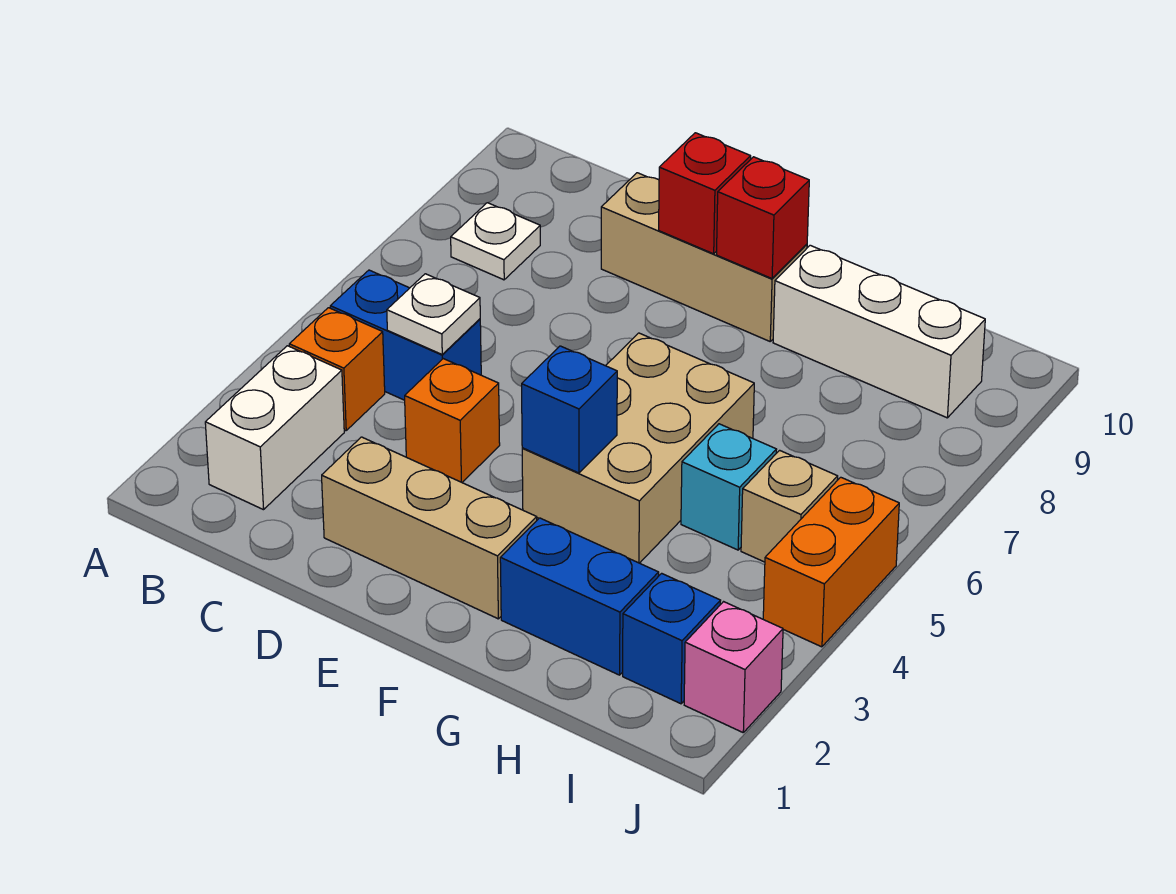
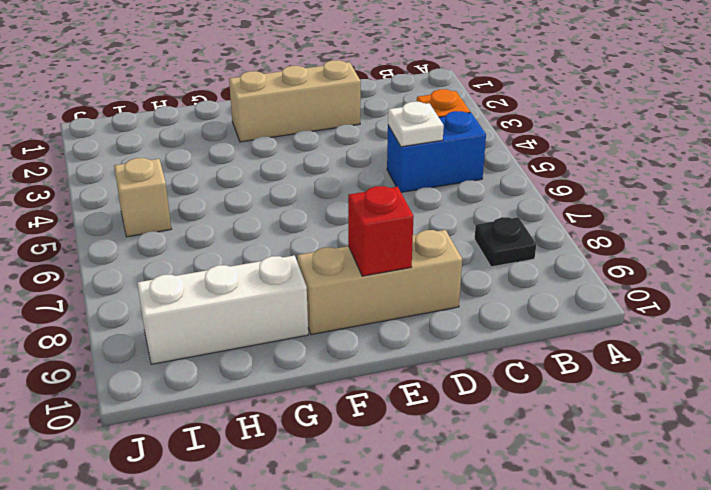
black plate B8 level 1 -> white plate B8 level 1
none -> white brick B2:B3 level 1
none -> orange brick D4 level 1
none -> tan brick F4:G6 level 1

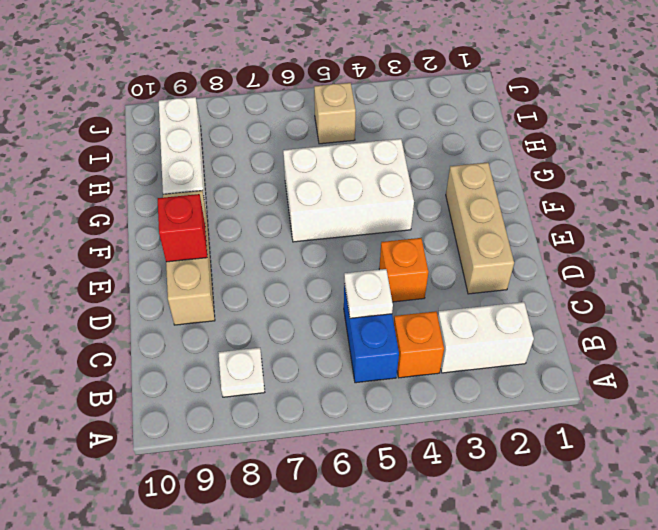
white brick F4:G6 level 1 -> tan brick F4:G6 level 1
none -> blue brick G2:H2 level 1
none -> cyan brick H5 level 1
none -> blue brick I2 level 1

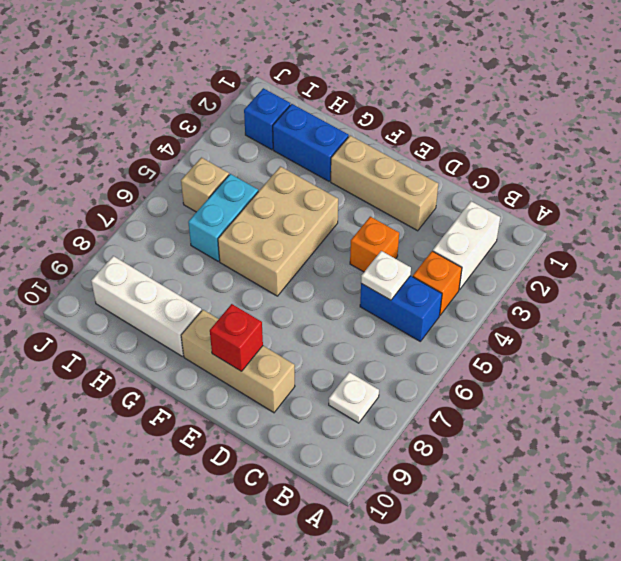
cyan brick H5:H6 level 1 -> cyan brick H5 level 1
none -> pink brick J2 level 1
none -> orange brick J4:J5 level 1
none -> blue brick F4 level 2

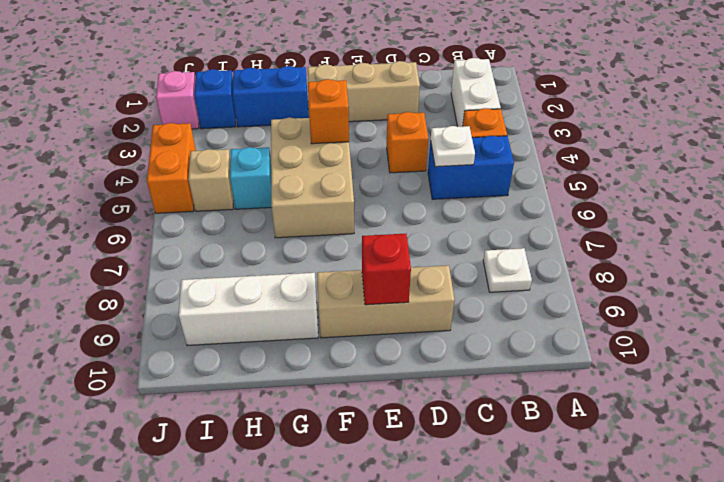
orange brick F4 level 2 -> blue brick F4 level 2
none -> red brick F9 level 2

